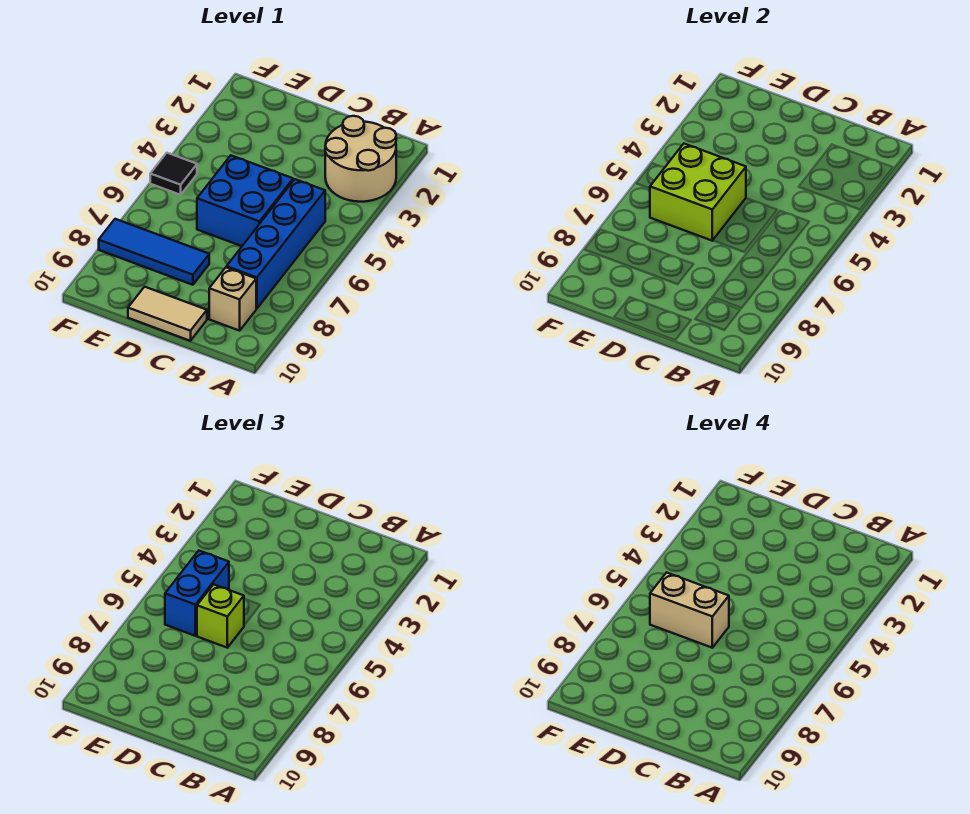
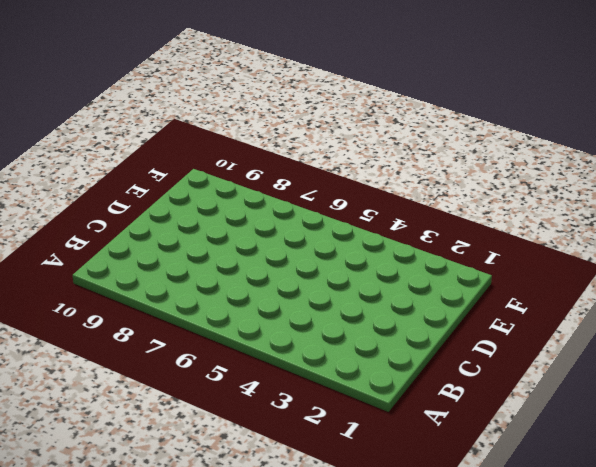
none -> tan round brick A2:B3 level 1
none -> blue brick B5:B8 level 1

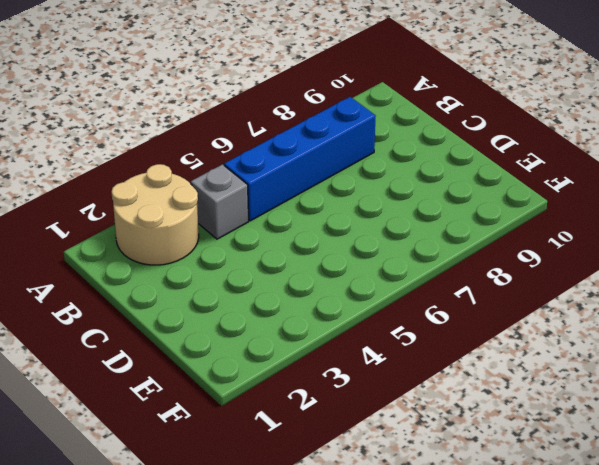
grey brick B4 level 1 -> none
none -> tan brick B9 level 1
none -> blue brick C5:D6 level 1

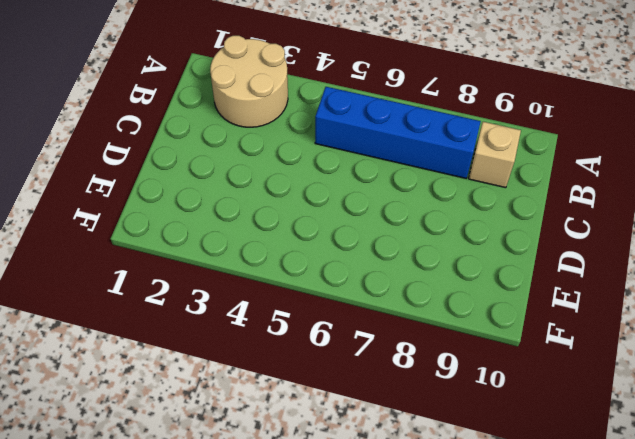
none -> blue brick C5:D6 level 1
none -> tan tile C10:D10 level 1

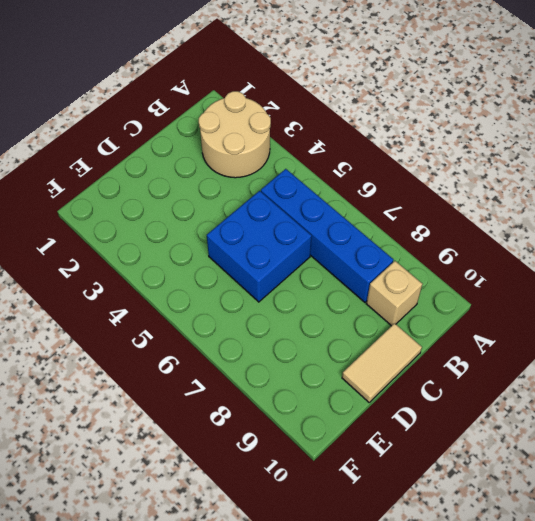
none -> blue tile D8:F8 level 1
none -> black tile F5 level 1

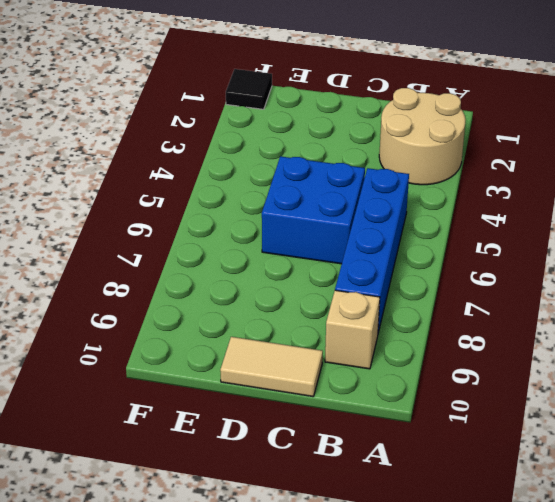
black tile F1 level 1 -> black tile F5 level 1
none -> blue tile D8:F8 level 1
none -> lime brick D5:E6 level 2

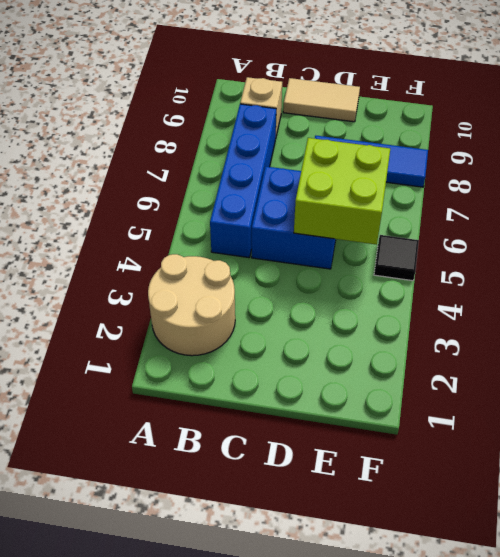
none -> lime brick D6 level 3
none -> blue brick E5:E6 level 3

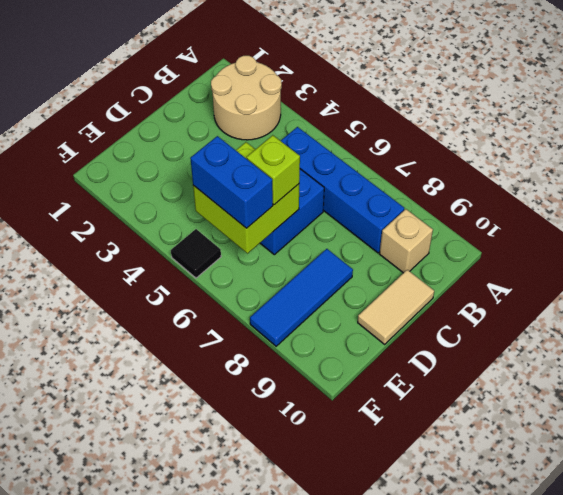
none -> tan brick D6:E6 level 4

